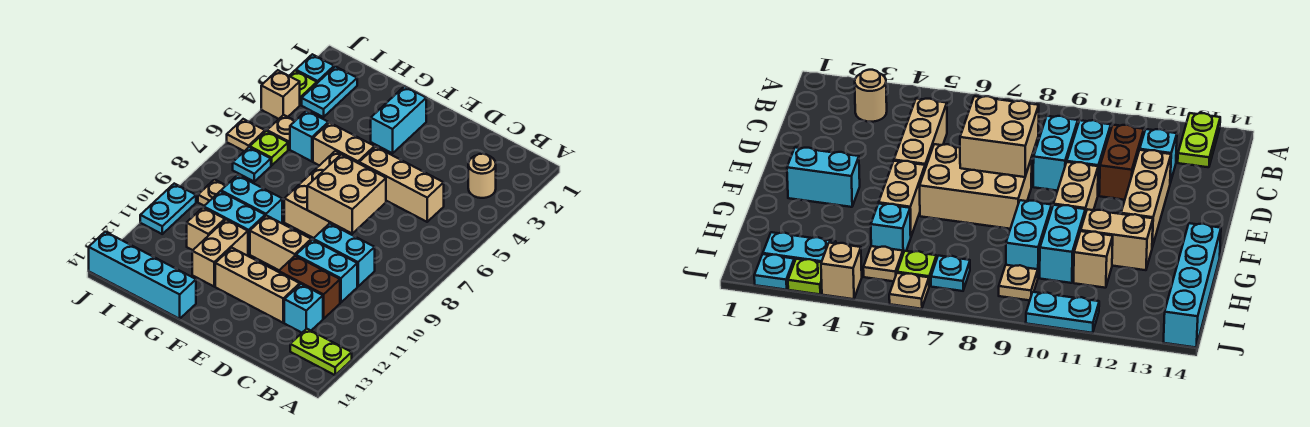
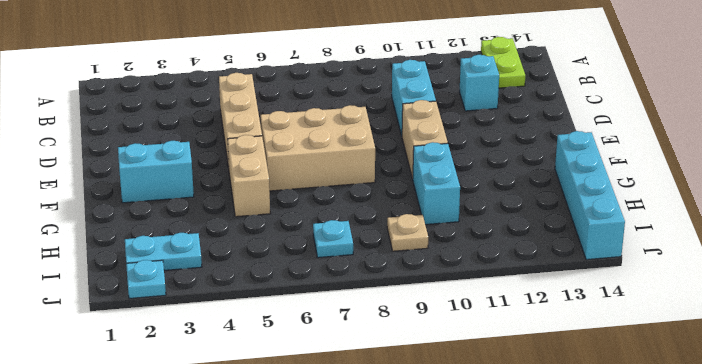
none -> tan round brick B3 level 1
none -> cyan brick C9:D9 level 1
none -> brown brick C11:D11 level 1

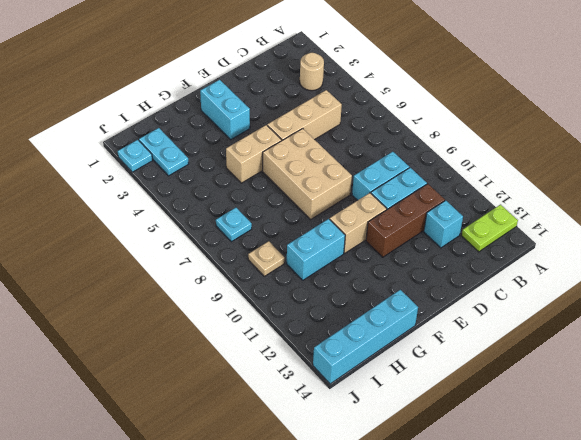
brown brick C11:E11 level 1 -> brown brick C11:D11 level 1
none -> tan brick D12:F12 level 1
none -> cyan brick G9:H9 level 1
none -> tan brick G11:G12 level 1

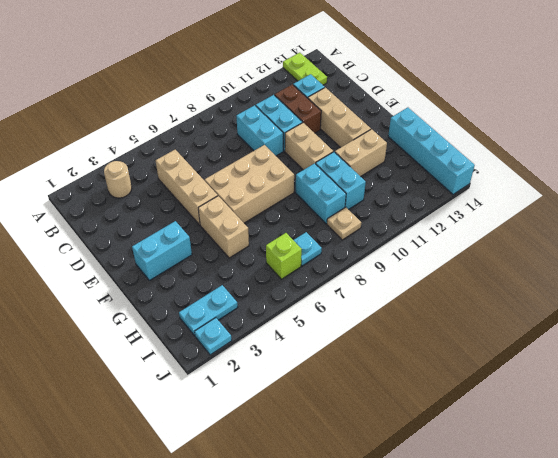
lime brick I6 level 1 -> lime plate I6 level 1
none -> cyan brick H5 level 1
none -> tan brick H11 level 1
none -> tan plate I5 level 1

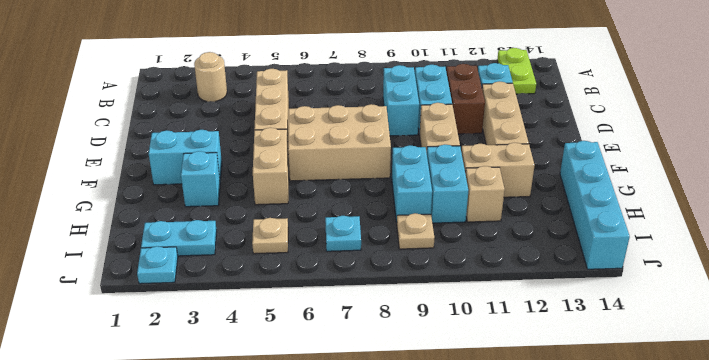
cyan brick G3 level 1 -> cyan brick H5 level 1
none -> lime plate I6 level 1
none -> lime plate J3 level 1
none -> tan brick J4 level 1

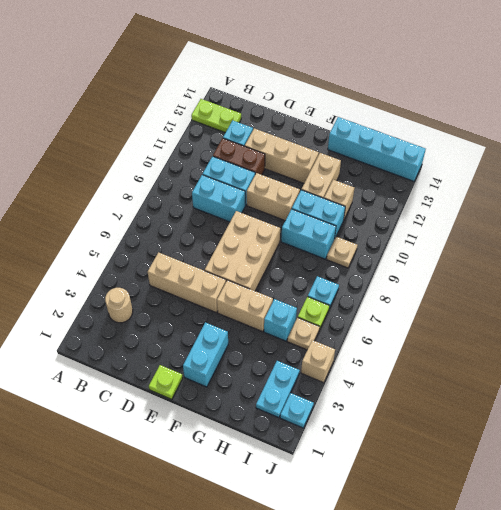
lime plate E1 level 1 -> lime plate J3 level 1
none -> tan plate J6 level 1
none -> cyan plate J10:J11 level 1
none -> tan brick D7:E8 level 2

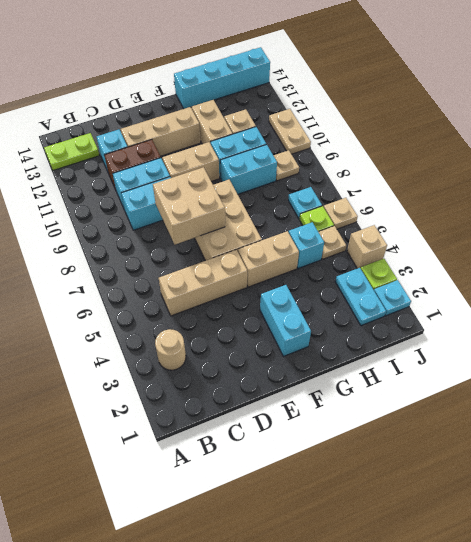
tan plate J10:J11 level 1 -> cyan plate J10:J11 level 1

